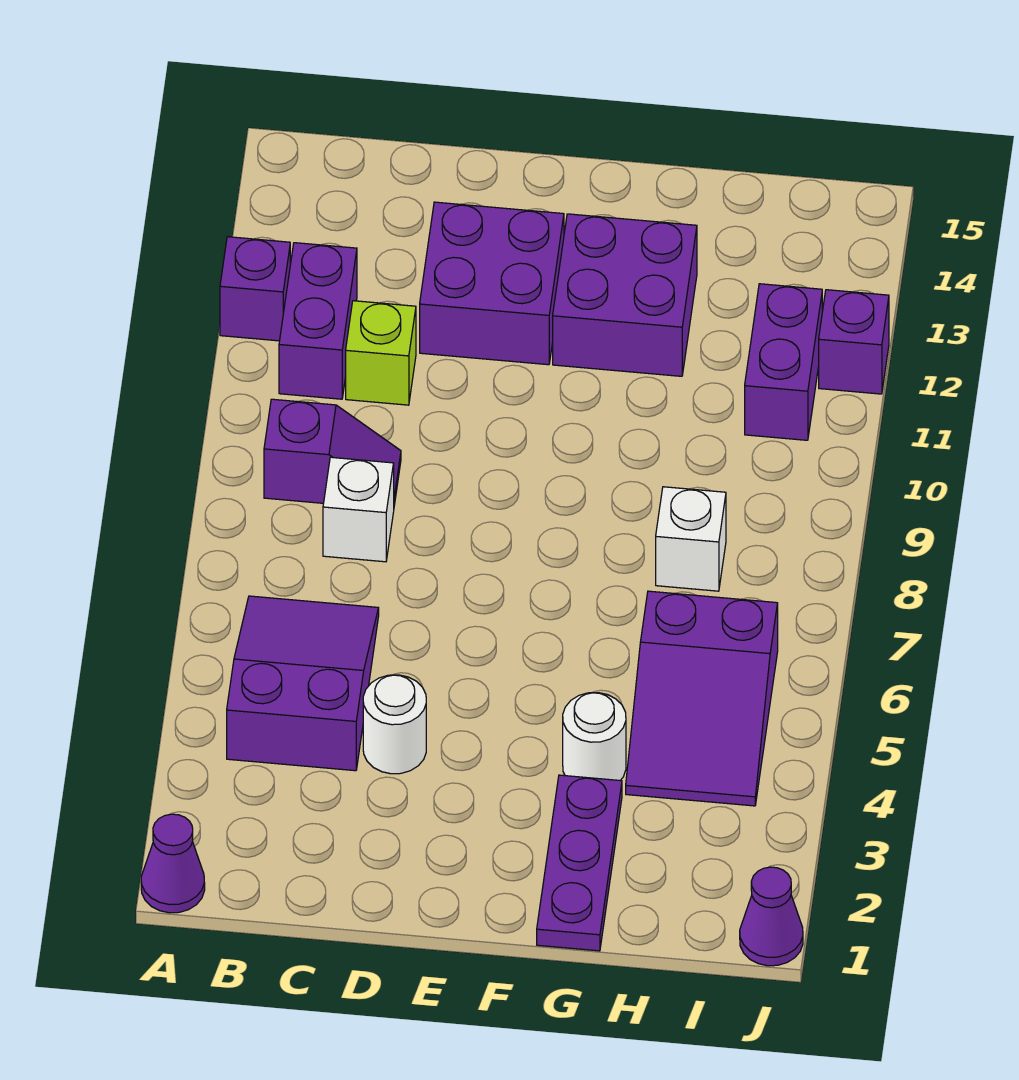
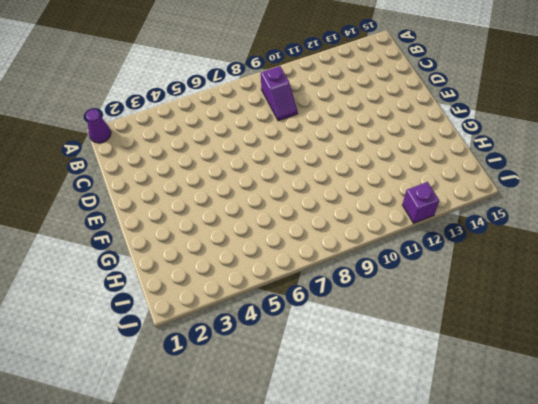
none -> purple brick A12 level 1
none -> purple slope B4:C6 level 1 top 4
none -> purple brick B11:B12 level 1

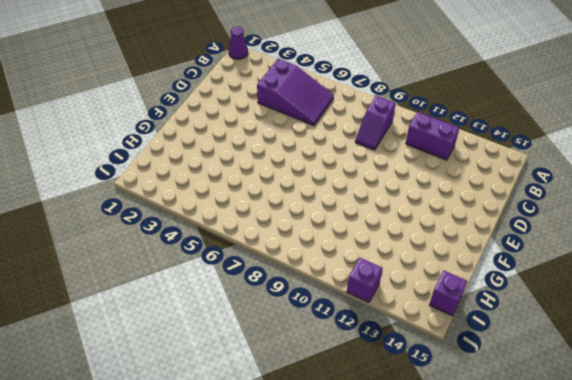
purple brick I15 level 1 -> purple brick A12 level 1
none -> white brick C8 level 1
none -> lime brick C11 level 1
none -> white round brick D4 level 1

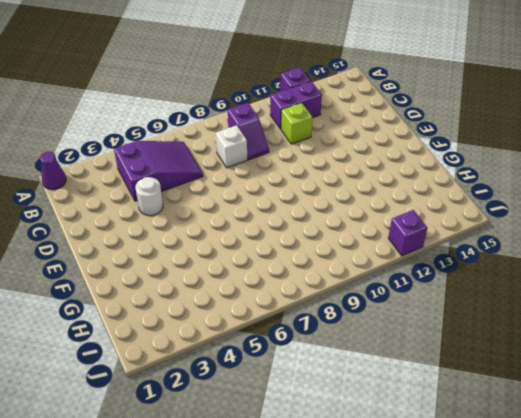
none -> purple brick D12:E13 level 1
none -> purple brick F12:G13 level 1
none -> purple plate G1:G3 level 1

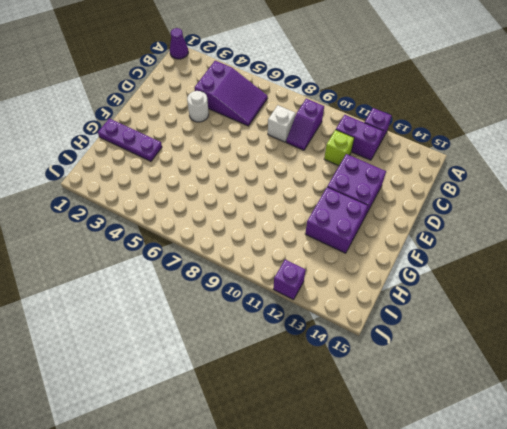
none -> white round brick G4 level 1
none -> purple slope H4:I6 level 1 top 6
none -> white brick H8 level 1

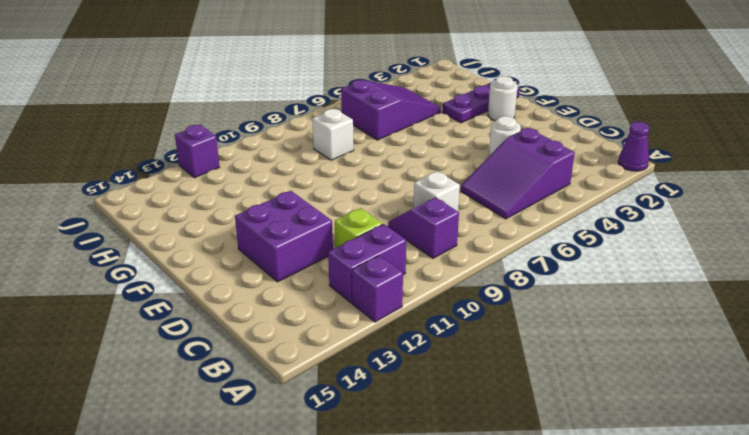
white round brick F2 level 1 -> white round brick G4 level 1
none -> purple brick F12:G13 level 1
none -> purple brick I11:I12 level 1
none -> purple cone J1 level 1

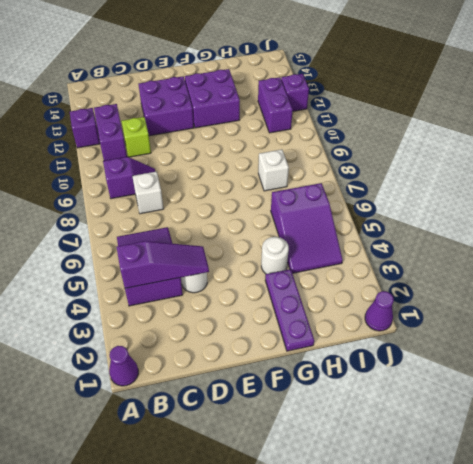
purple slope B4:D4 level 2 top B -> none

